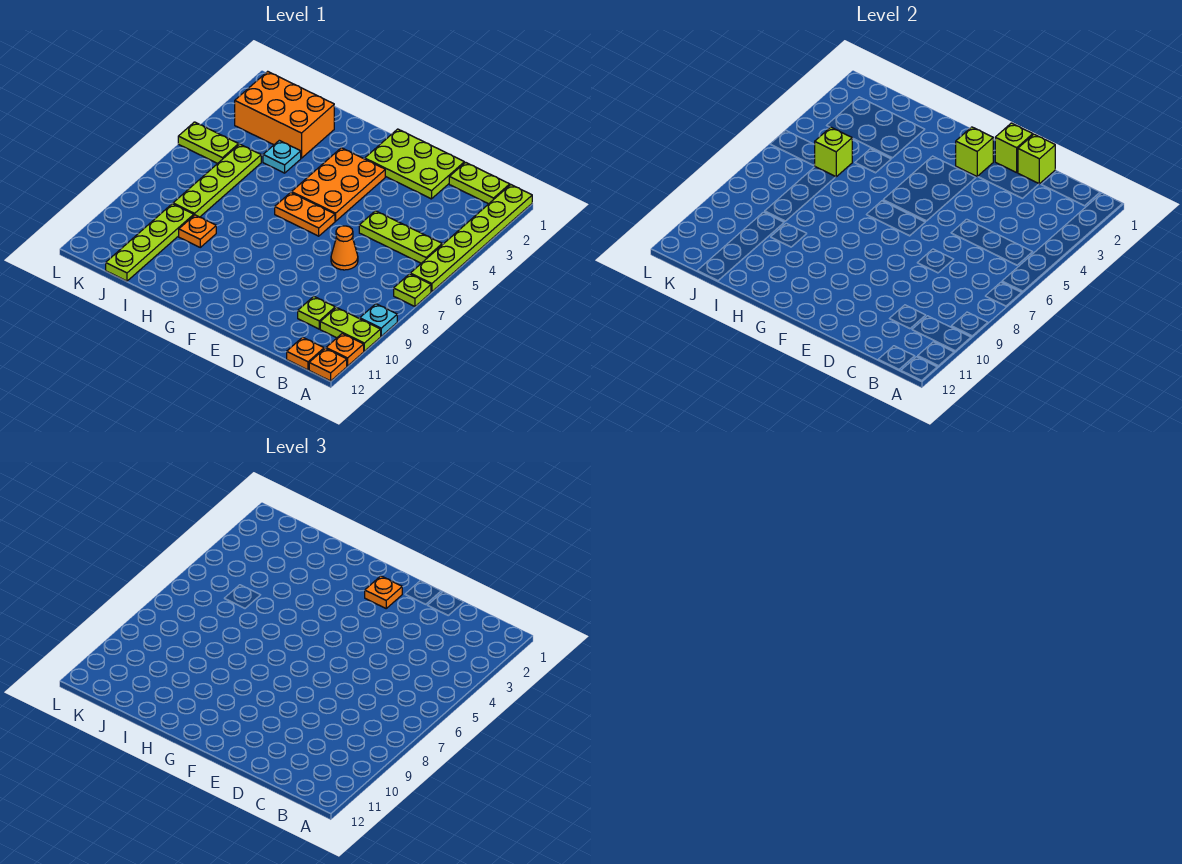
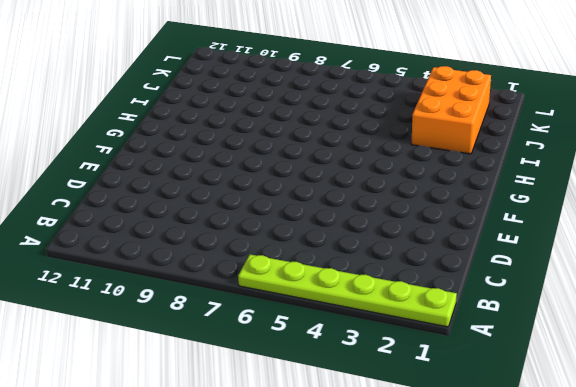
none -> lime plate A7 level 1
none -> cyan plate A9 level 1
none -> lime plate A10:B10 level 1

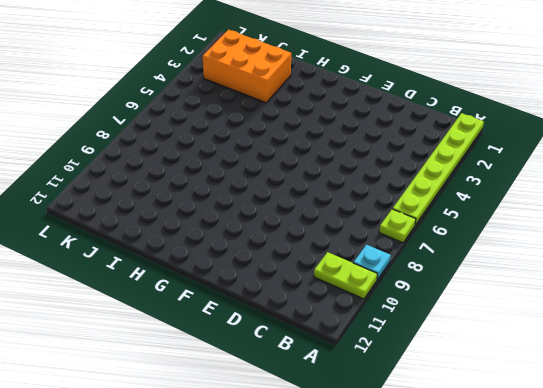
none -> orange plate A11 level 1
none -> orange plate A12 level 1
none -> lime plate B1:C1 level 1

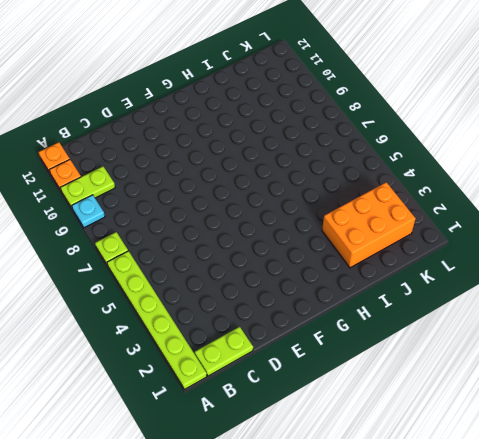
none -> lime plate B5:D5 level 1
none -> orange plate B12 level 1
none -> lime plate C10 level 1

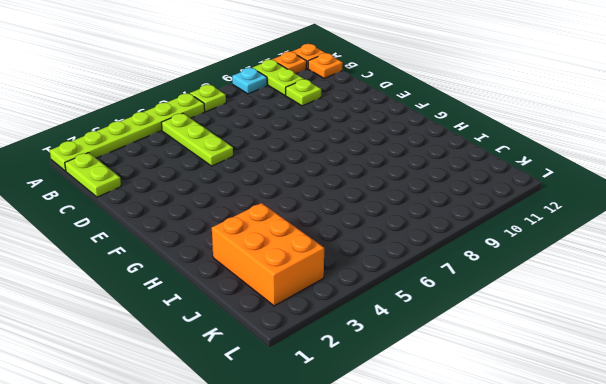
none -> lime plate D1:F2 level 1
none -> orange cone D7 level 1
none -> orange plate F3:G5 level 1

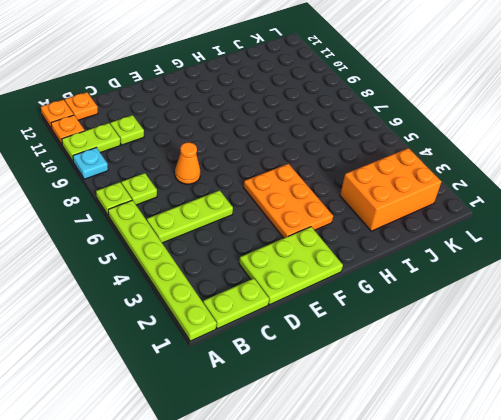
lime plate B7 level 1 -> none
none -> orange plate F6:G6 level 1
none -> cyan plate I4 level 1
none -> orange plate I9 level 1

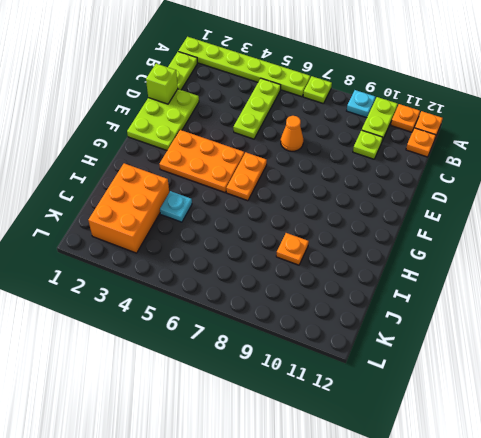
none -> lime plate J5:J8 level 1
none -> lime plate J9:J12 level 1
none -> lime plate K5:L5 level 1

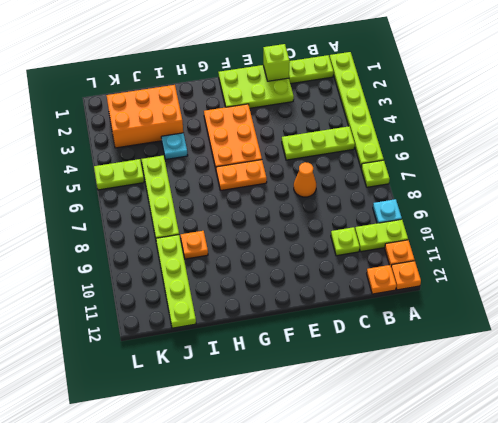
none -> lime brick E1 level 2
none -> lime brick F2 level 2
none -> lime brick J5 level 2

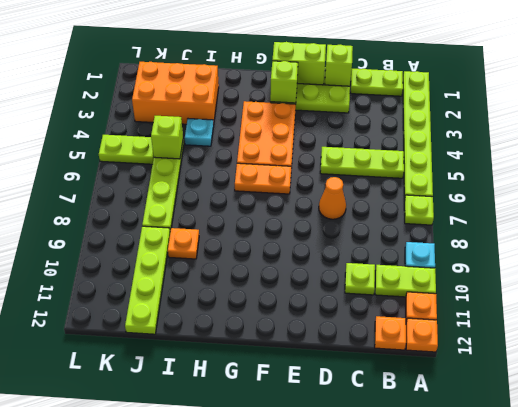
lime brick E1:F1 level 2 -> lime brick E1 level 2
none -> orange plate F2 level 3

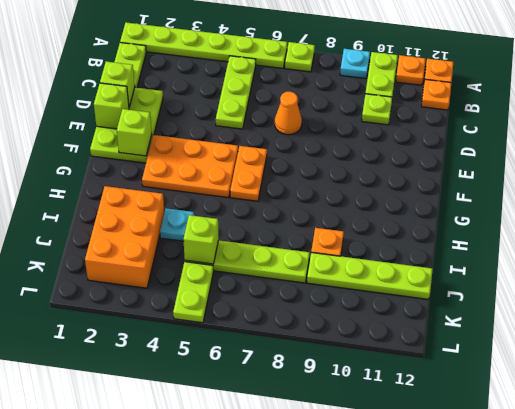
none -> orange plate F2 level 3

